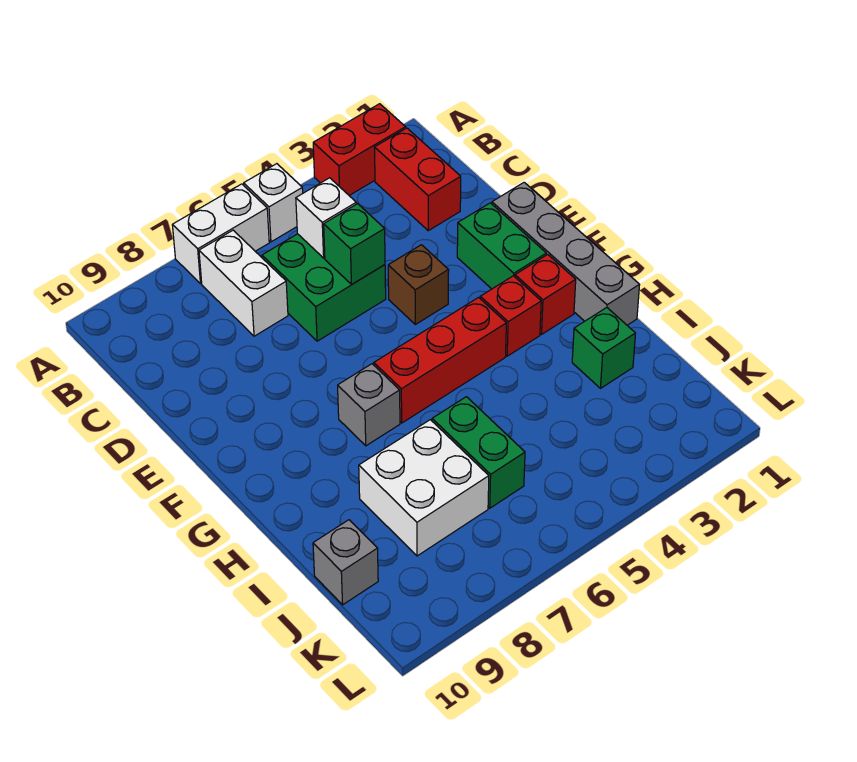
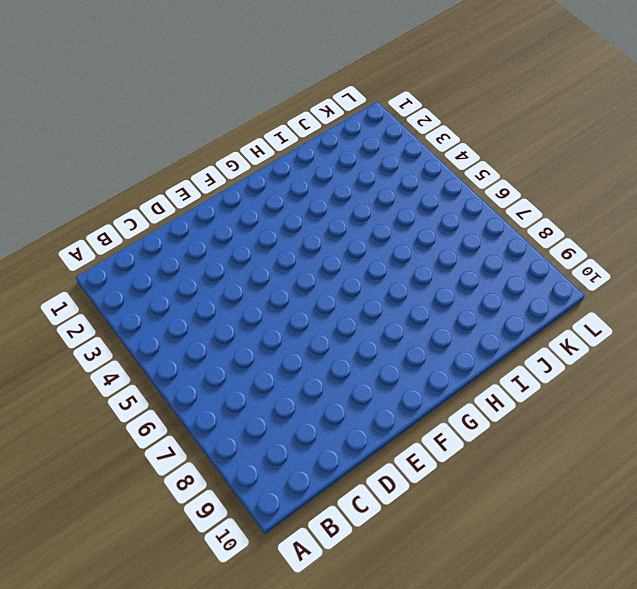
none -> red brick A2:A3 level 1
none -> white brick A5 level 1
none -> white brick A6:A7 level 1

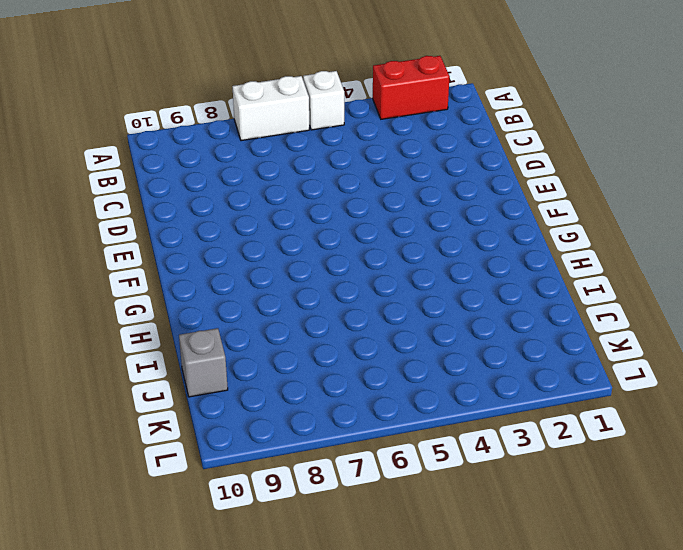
none -> red brick B2:C2 level 1
none -> white brick B7:C7 level 1
none -> green brick C5:D6 level 1

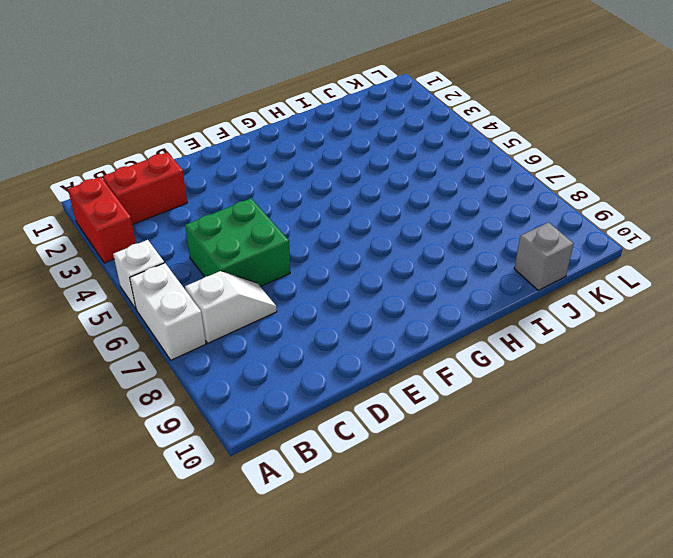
white slope B7:C7 level 1 top B -> white brick B7:C7 level 1
none -> grey brick E1:H1 level 1
none -> green brick E2:F2 level 1
none -> brown brick E4 level 1

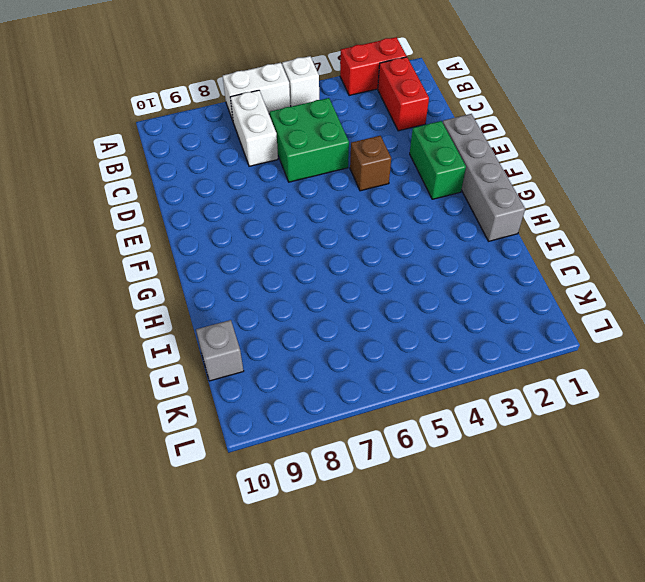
none -> red brick G2 level 1
none -> red brick G3 level 1
none -> red brick G4:G6 level 1

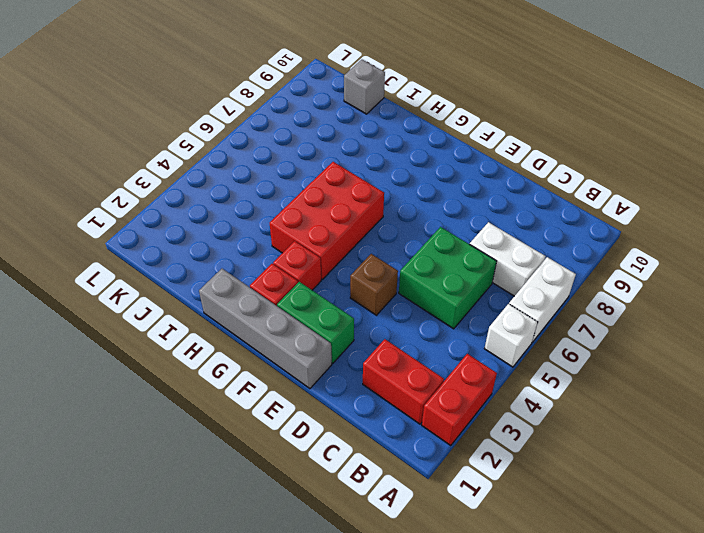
red brick G4:H6 level 1 -> red brick G4:G6 level 1
none -> grey brick G7 level 1
none -> green brick I2 level 1
none -> green brick I6:J6 level 1

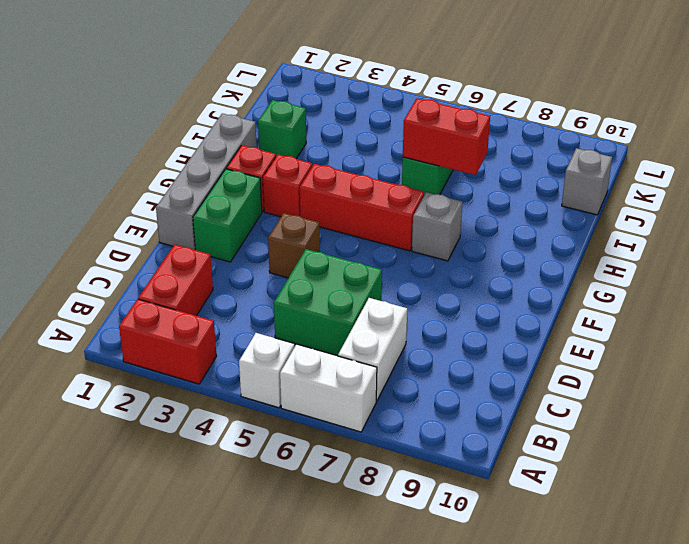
red brick I6:I7 level 2 -> none
none -> white brick I7:J8 level 1
none -> white brick C5 level 2
none -> green brick D5 level 2

